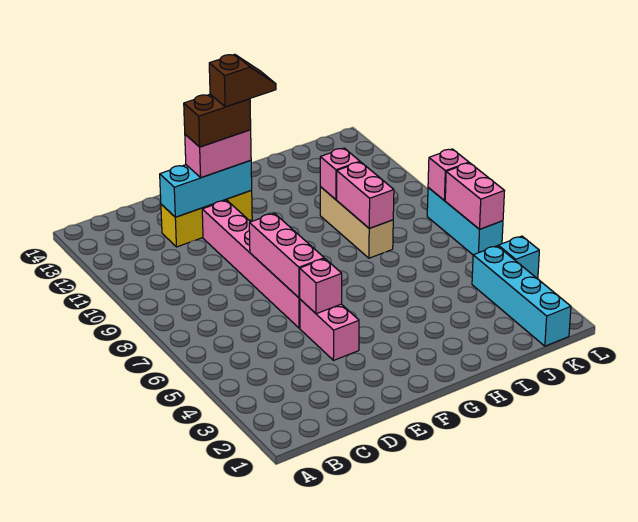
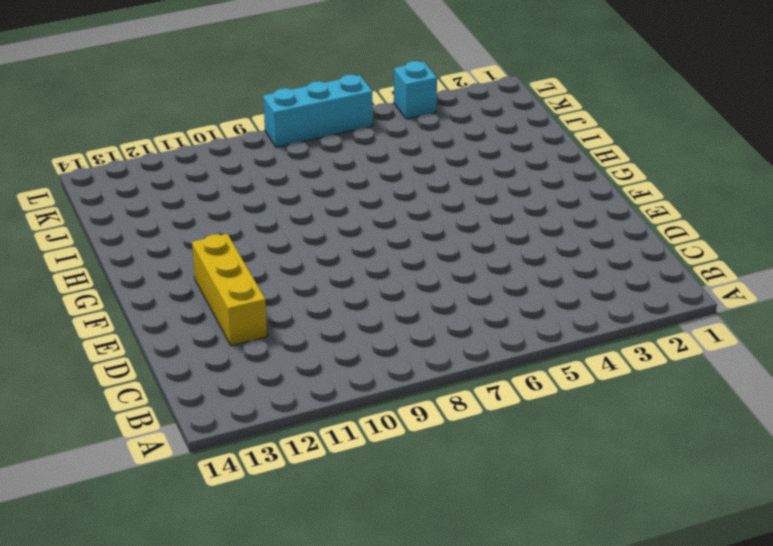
none -> pink brick E4:E5 level 1
none -> pink brick E6:E11 level 1
none -> tan brick I8:I10 level 1

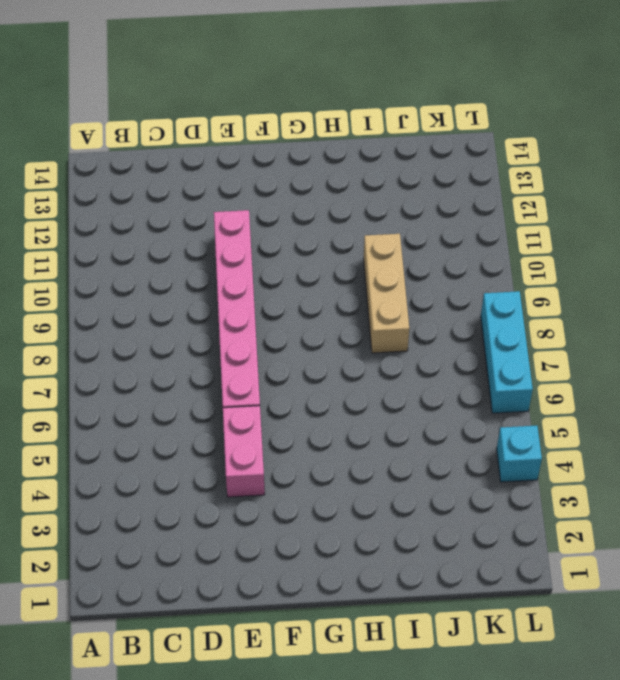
none -> yellow brick D12:F12 level 1
none -> cyan brick K1:K4 level 1
none -> cyan brick D12:F12 level 2

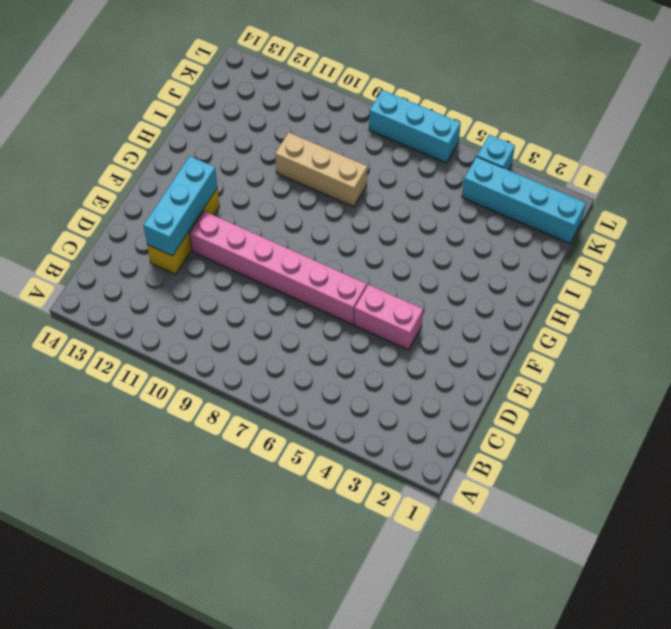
none -> pink brick E5 level 2
none -> pink brick E6:E8 level 2
none -> pink brick I8:I9 level 2

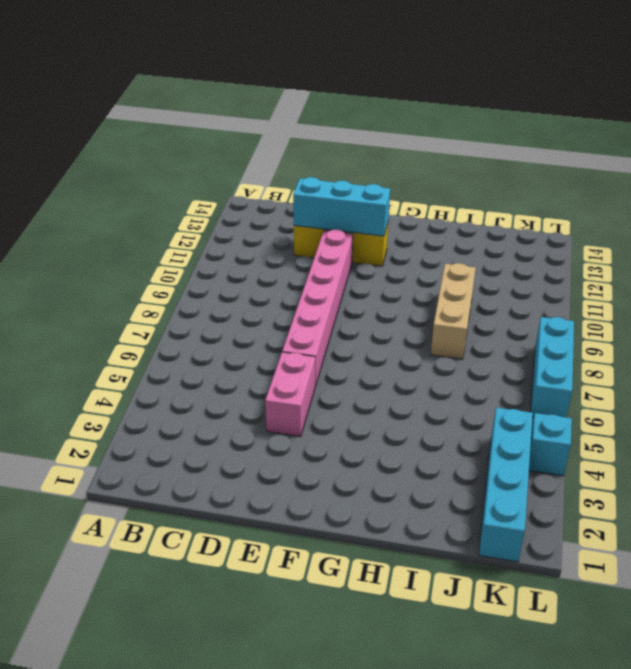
none -> pink brick E5 level 2
none -> pink brick E6:E8 level 2
none -> pink brick I8:I9 level 2

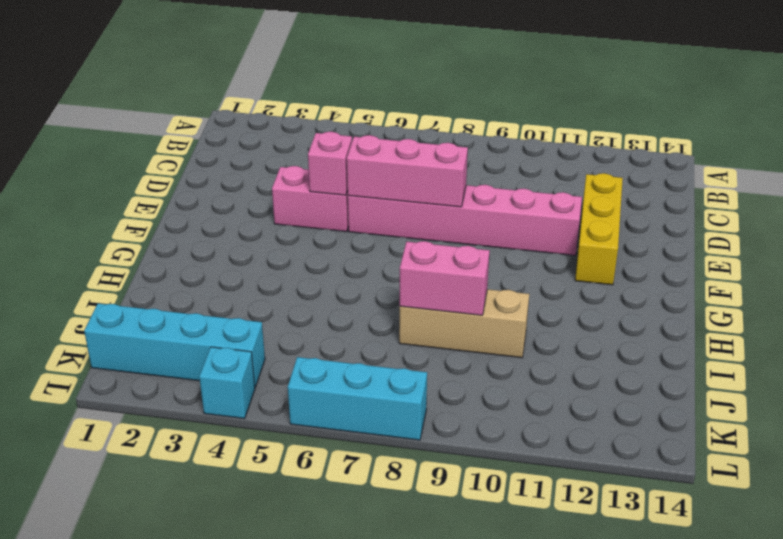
none -> cyan brick D12:F12 level 2
none -> pink brick I10 level 2
none -> pink brick L6:L7 level 2

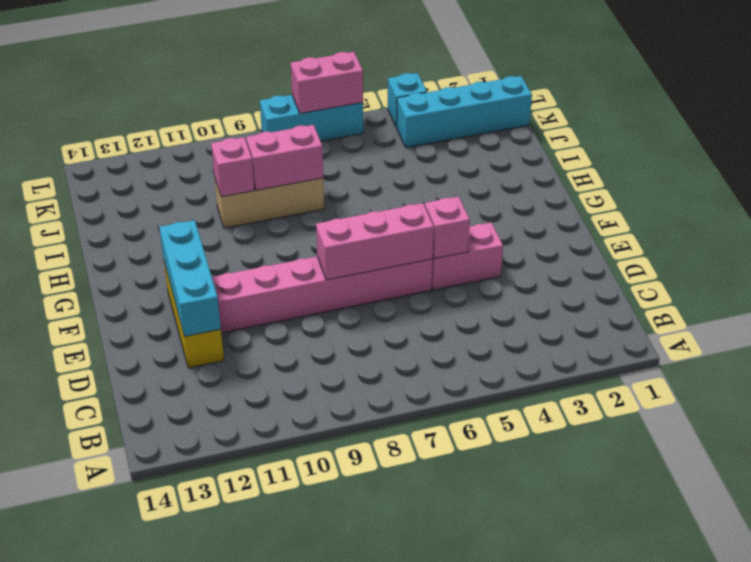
none -> pink brick L8 level 2
none -> pink brick E12:F12 level 3
none -> brown brick E12:F12 level 4

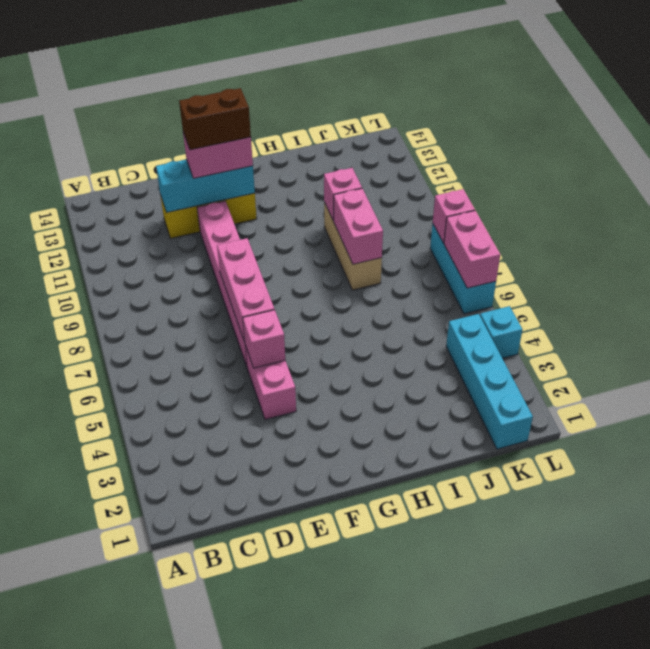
none -> brown slope F12:G12 level 5 top F

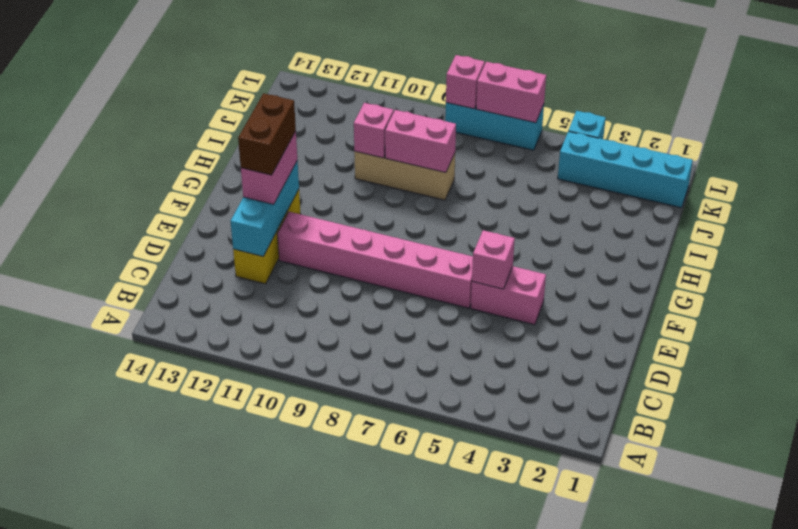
none -> pink brick E6:E8 level 2
none -> brown slope F12:G12 level 5 top F

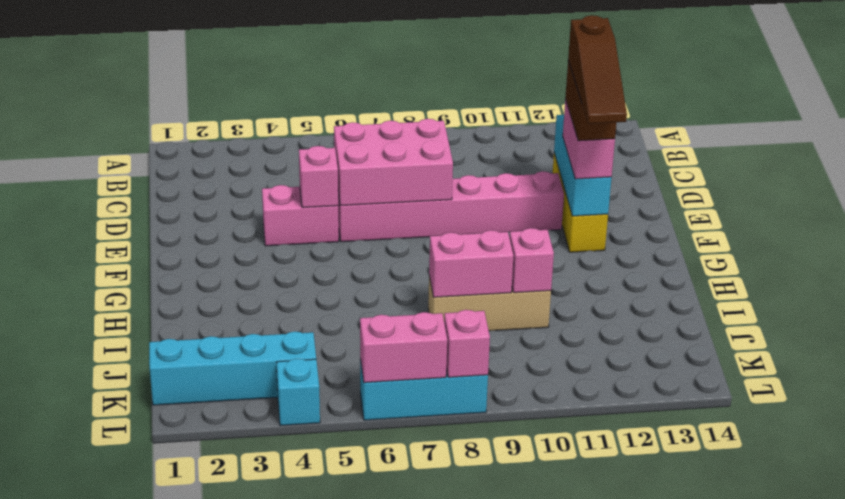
pink brick D6:E8 level 2 -> pink brick E6:E8 level 2
brown slope E12:G12 level 5 top E -> brown slope F12:G12 level 5 top F

